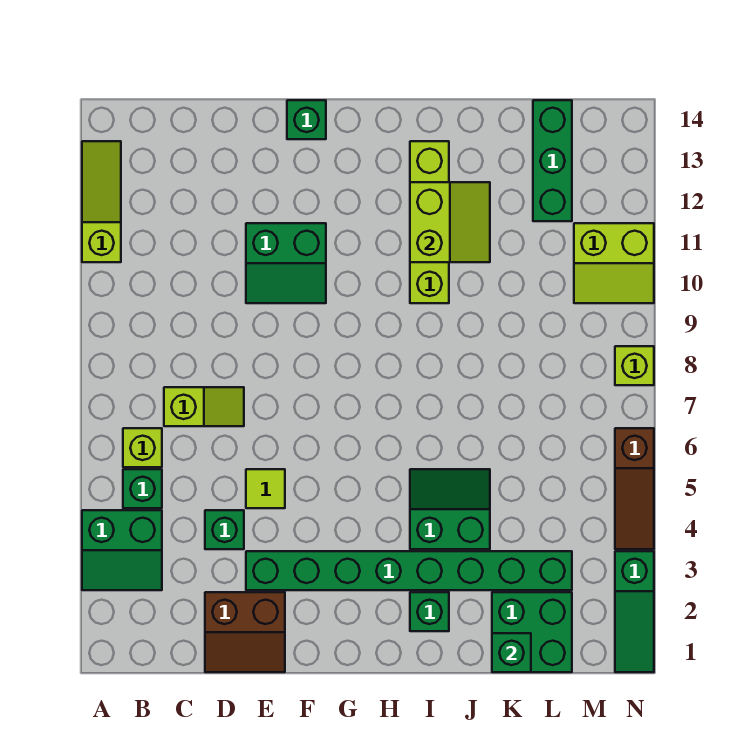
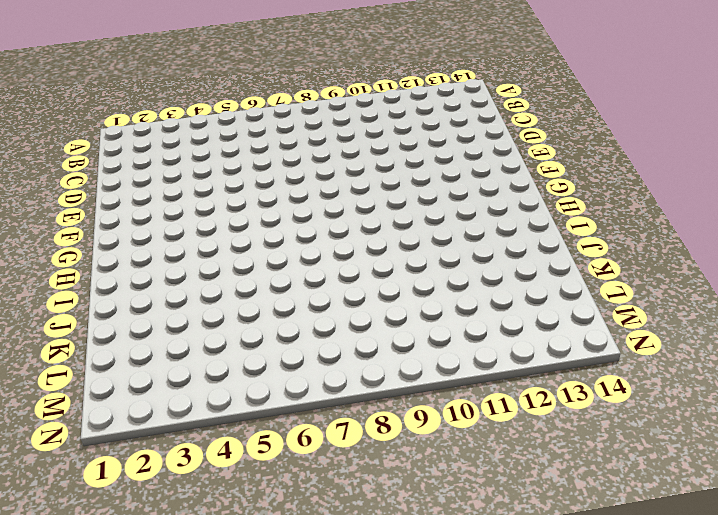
none -> green slope A3:B4 level 1 top 4
none -> lime slope A11:A13 level 1 top 11
none -> green brick B5 level 1

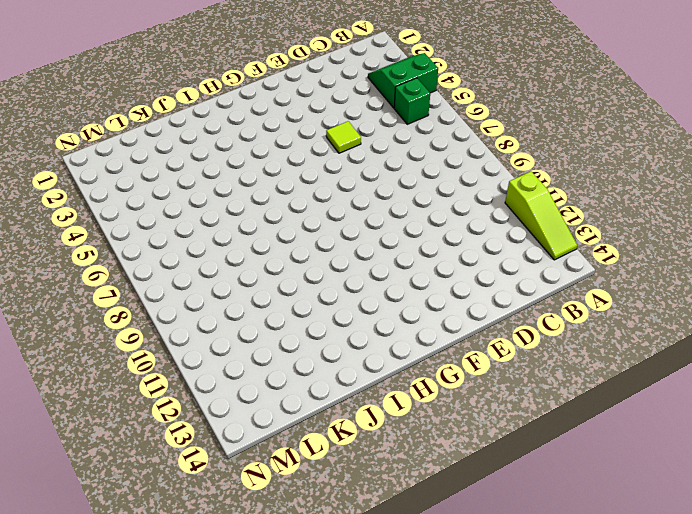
none -> lime brick B6 level 1
none -> lime slope C7:D7 level 1 top C
none -> brown slope D1:E2 level 1 top 2

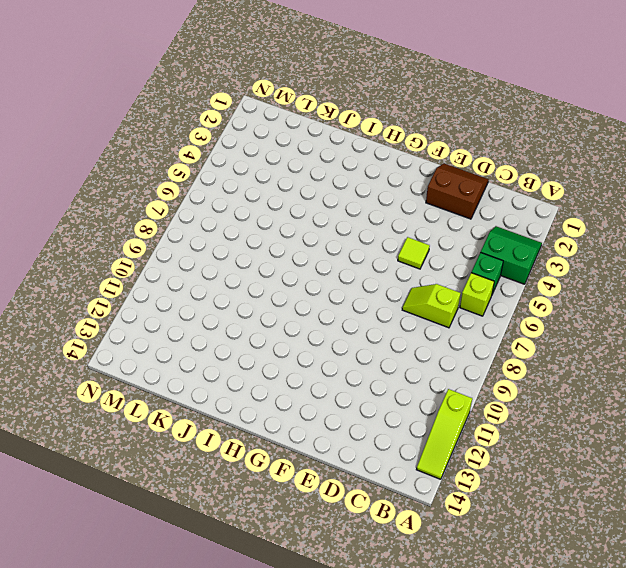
none -> green brick D4 level 1
none -> green brick E3:L3 level 1
none -> green slope E10:F11 level 1 top 11

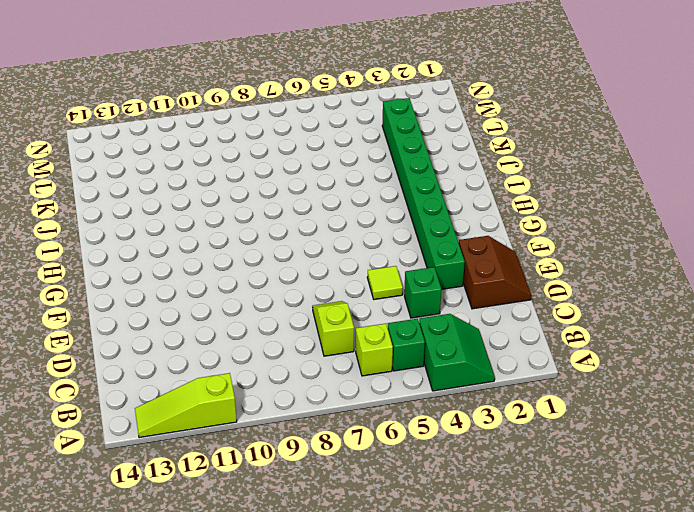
none -> green slope E10:F11 level 1 top 11
none -> green brick F14 level 1
none -> green brick I2 level 1

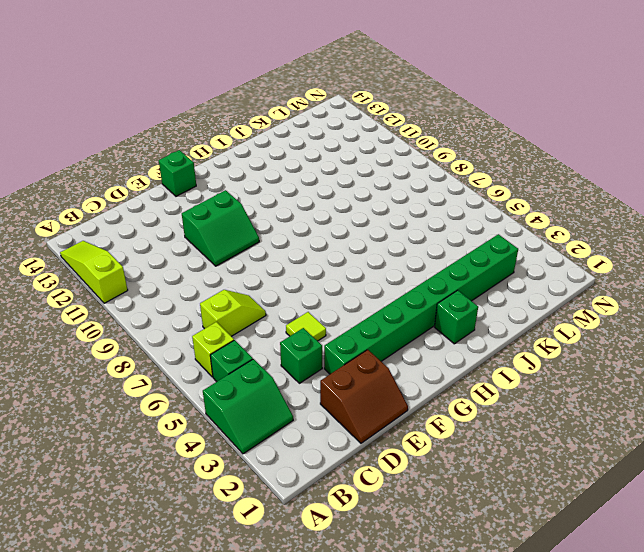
none -> green slope I4:J5 level 1 top 4
none -> lime brick I10:I13 level 1
none -> green brick K1:L2 level 1

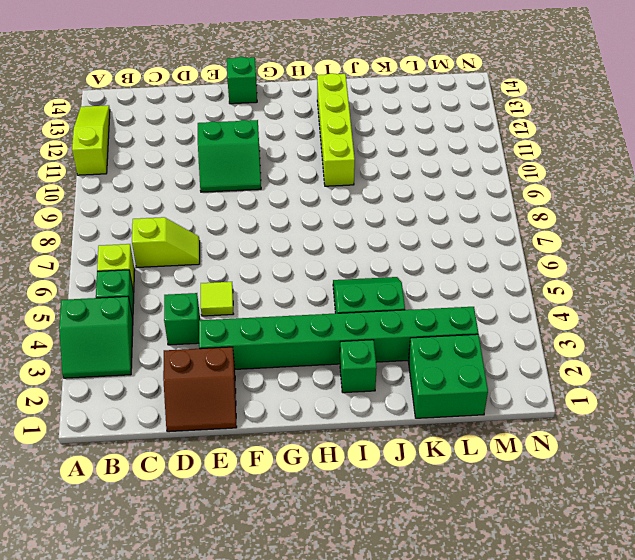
none -> green brick L12:L14 level 1
none -> lime slope M10:N11 level 1 top 11
none -> green slope N1:N3 level 1 top 3

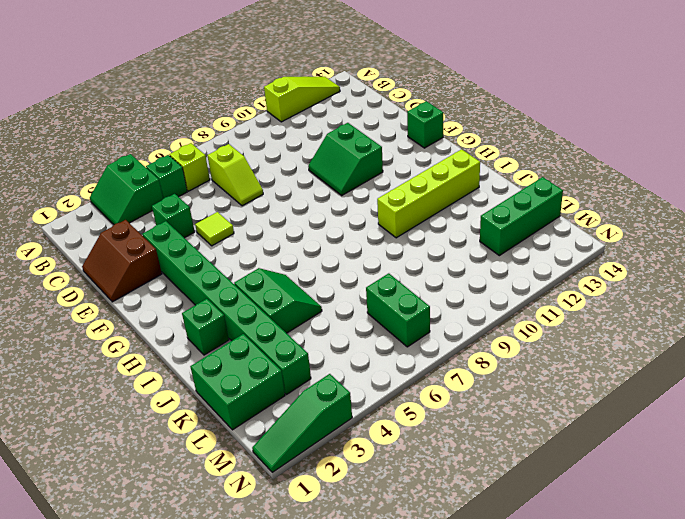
green brick L7:M7 level 1 -> none
none -> lime slope M10:N11 level 1 top 11
none -> brown slope N4:N6 level 1 top 6
none -> lime brick N8 level 1

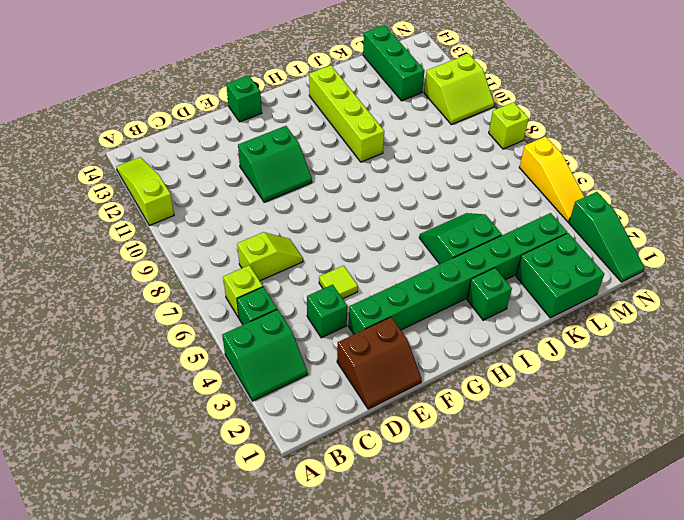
yellow slope N4:N6 level 1 top 6 -> brown slope N4:N6 level 1 top 6
none -> lime slope I11:J12 level 2 top I
none -> green brick K1 level 2

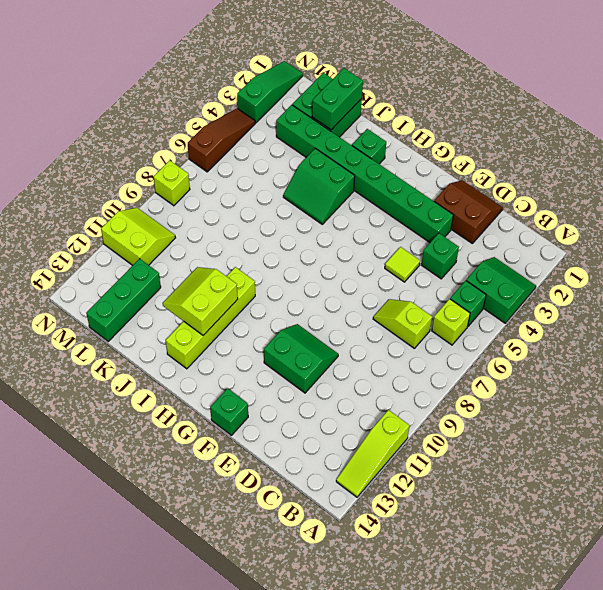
green brick K1:K2 level 2 -> green brick K1 level 2

